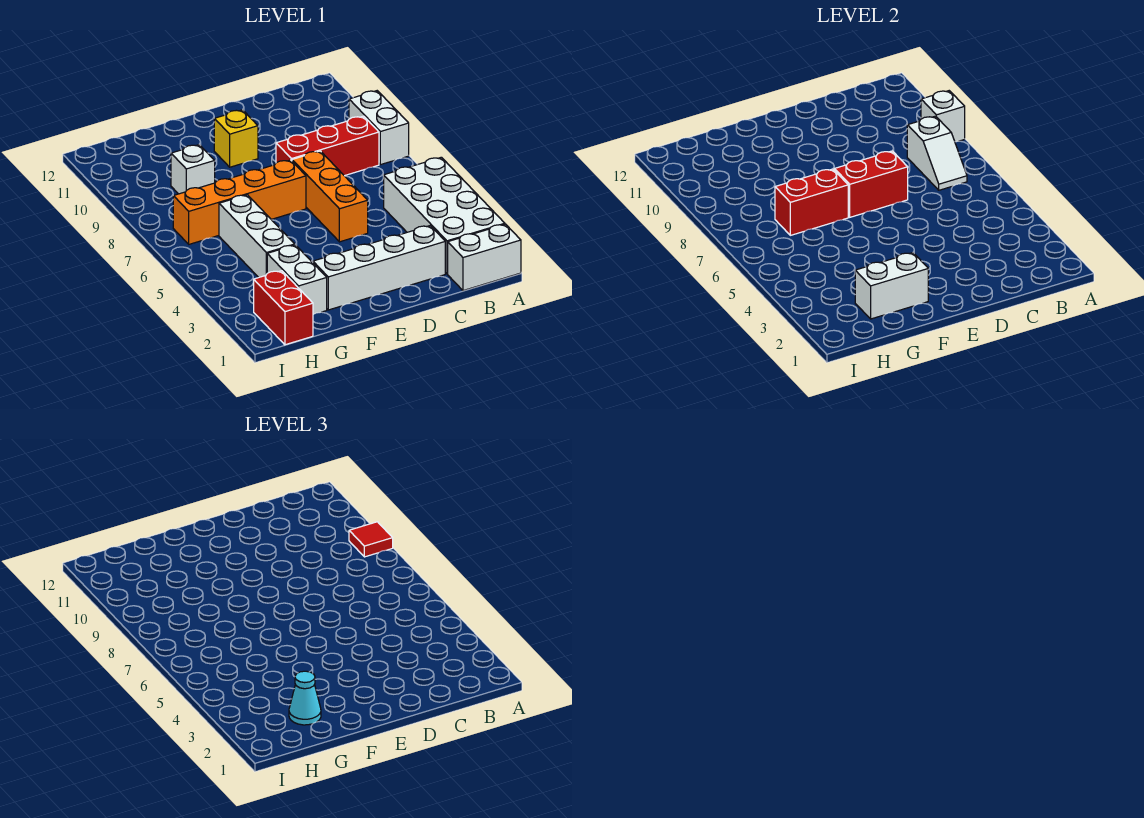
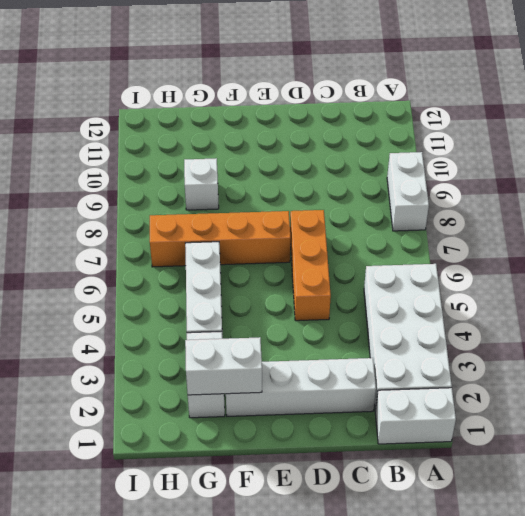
none -> red brick B8:D8 level 1
none -> yellow brick E10 level 1
none -> red brick H1:H2 level 1

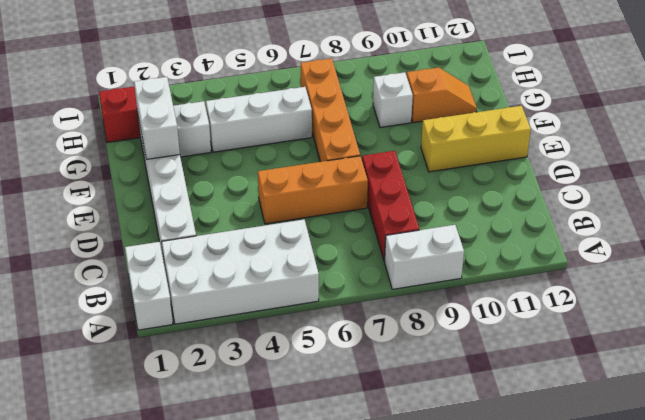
yellow brick E10:E12 level 1 -> yellow brick E10 level 1
orange slope G10:G11 level 1 top 10 -> none
none -> white brick A9 level 2
none -> white slope B7:B8 level 2 top 8
none -> red brick D7:E7 level 2

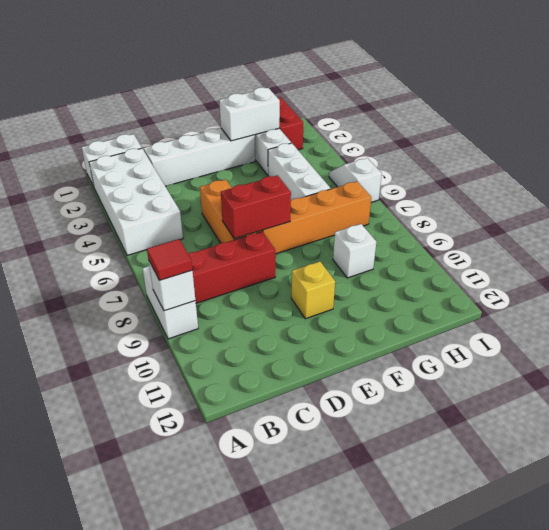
white slope I5:I6 level 1 top 6 -> white slope B7:B8 level 2 top 8
none -> red brick F7:G7 level 2
none -> cyan cone G2 level 3

